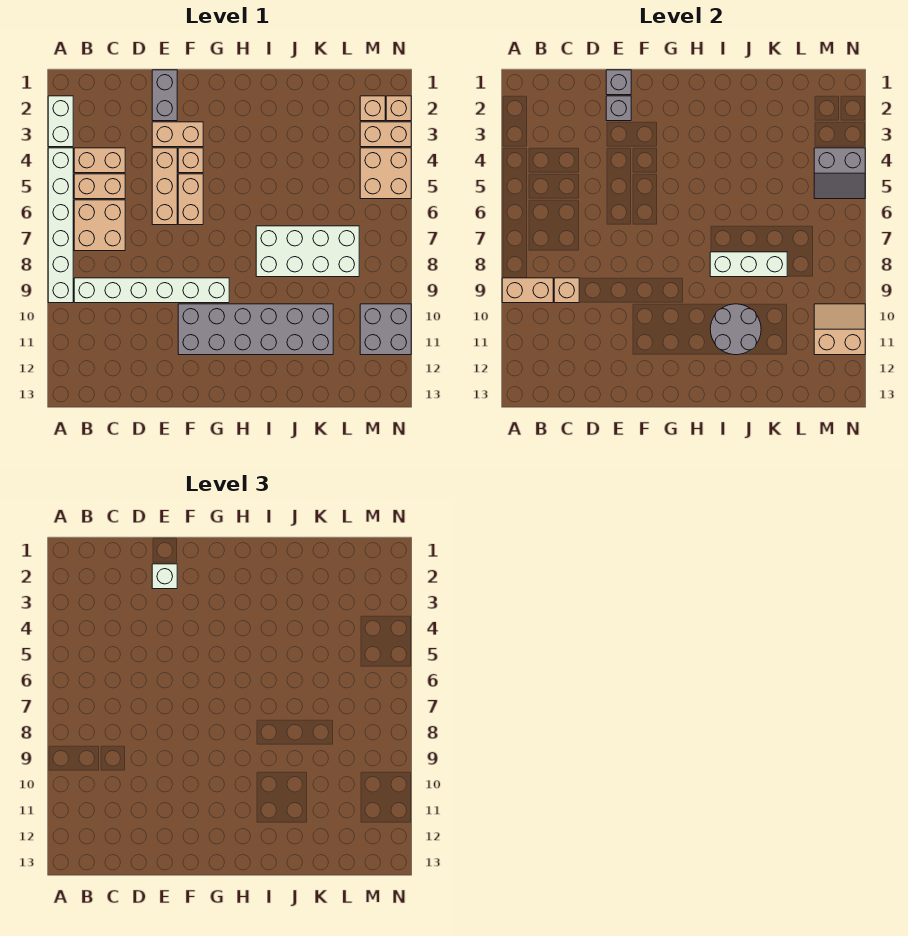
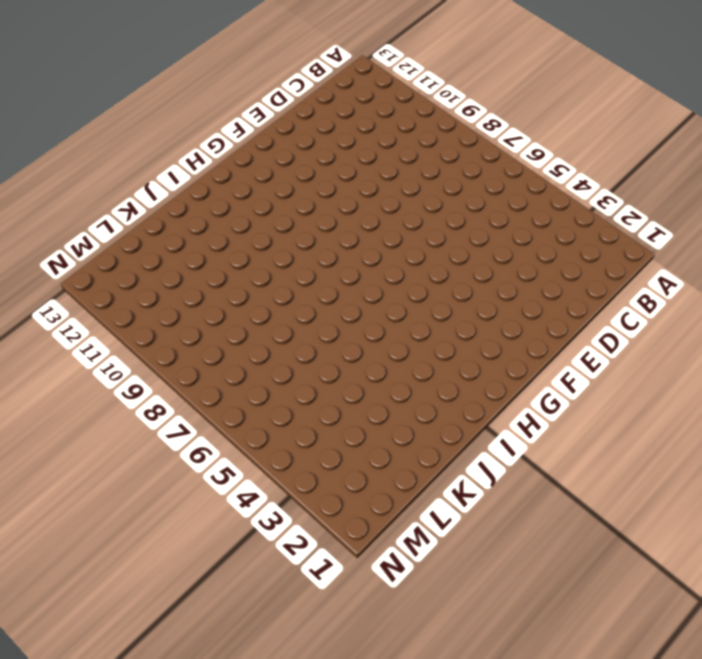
none -> white brick A2:A3 level 1
none -> white brick A4:A9 level 1
none -> tan brick B4:C4 level 1

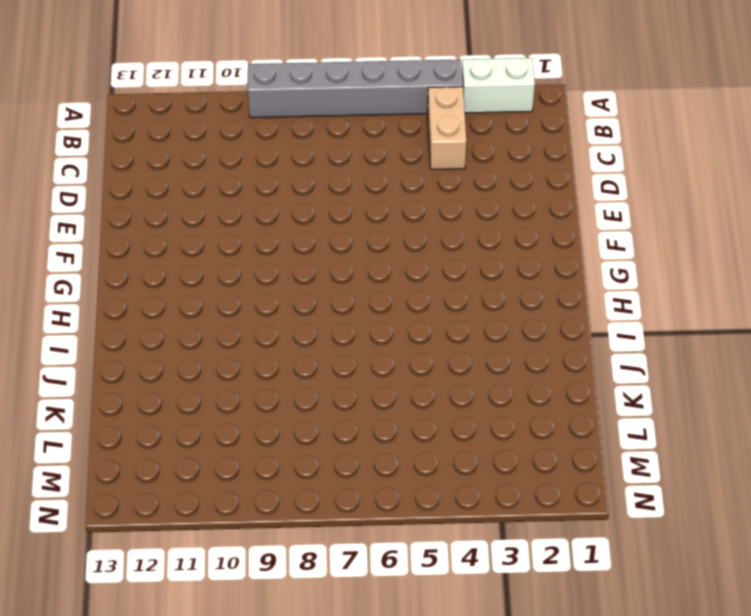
grey brick A4:A9 level 1 -> white brick A4:A9 level 1
none -> tan brick B5:C5 level 1
none -> tan brick B6:C7 level 1
none -> white brick B9:G9 level 1

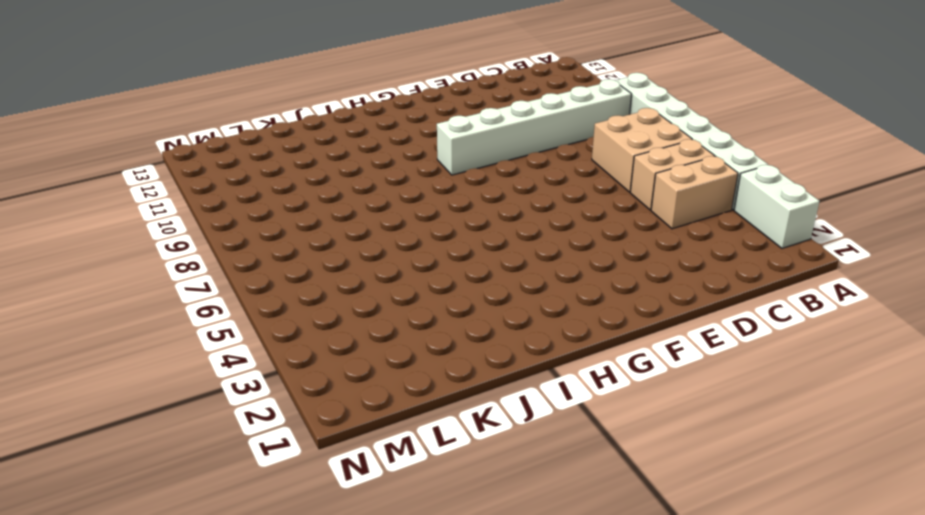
none -> grey brick E1:E2 level 1
none -> tan brick E3:F3 level 1
none -> tan brick E4:E6 level 1

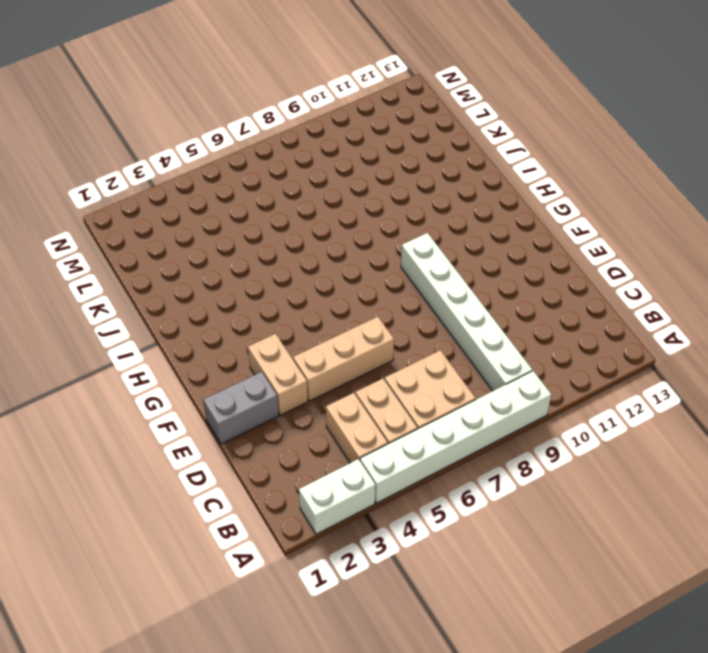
none -> tan brick F4 level 1
none -> tan brick F5:F6 level 1
none -> grey brick F10:K11 level 1

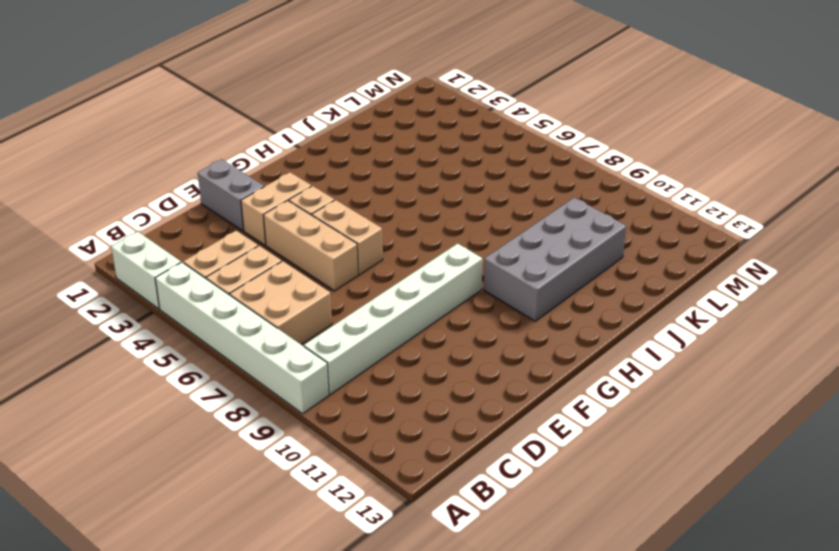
grey brick H10:K11 level 1 -> grey brick F10:K11 level 1
none -> white brick I7:L8 level 1
none -> tan brick M2 level 1
none -> tan brick M3:N3 level 1

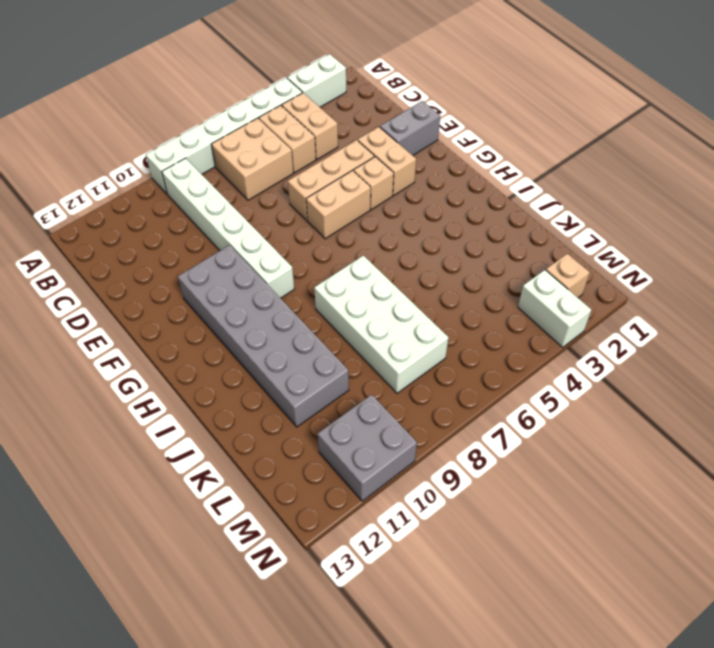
white brick M3:N3 level 1 -> tan brick M3:N3 level 1
none -> tan brick M4:N5 level 1
none -> tan brick N2 level 1
none -> tan brick A9:B9 level 2

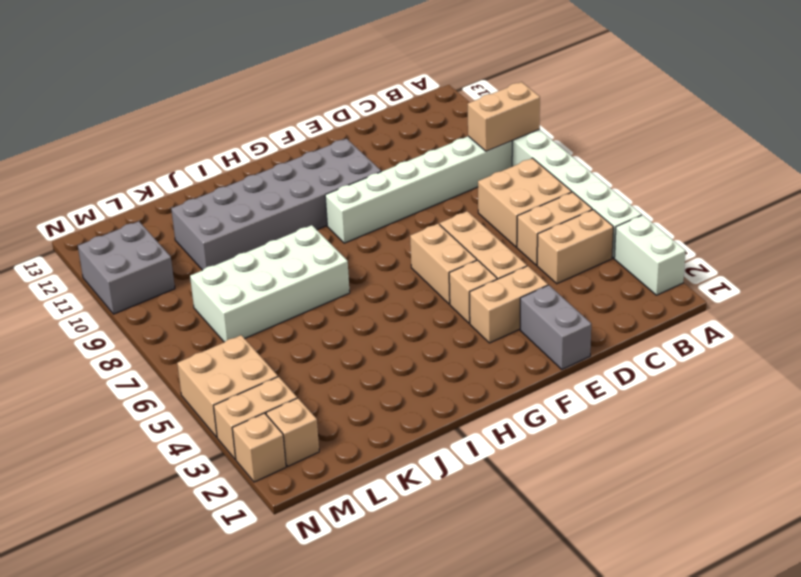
none -> tan brick C9 level 2
none -> grey brick E1 level 2
none -> grey brick E2 level 2

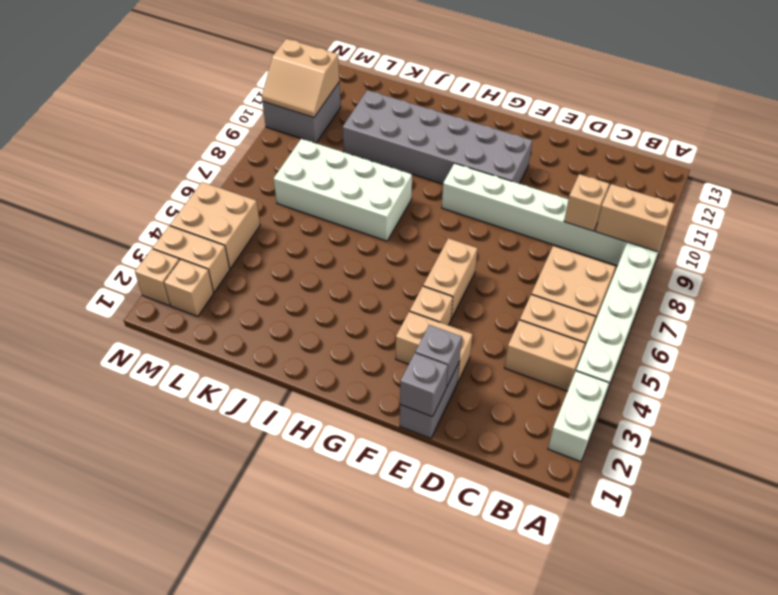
none -> tan brick E4:E6 level 1
none -> white brick I8:K8 level 2
none -> grey round brick I10:J11 level 2

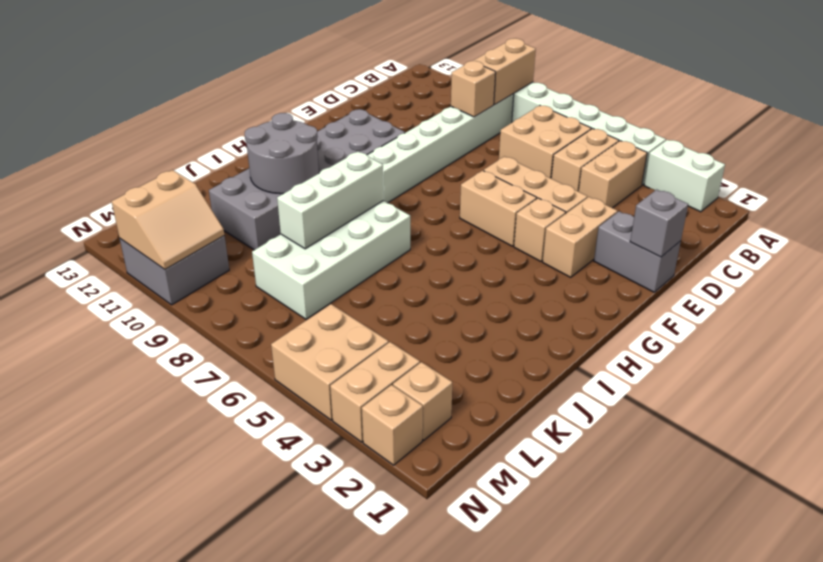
none -> grey brick E2 level 2
none -> grey slope M4:N5 level 2 top 4
none -> white brick E2 level 3

